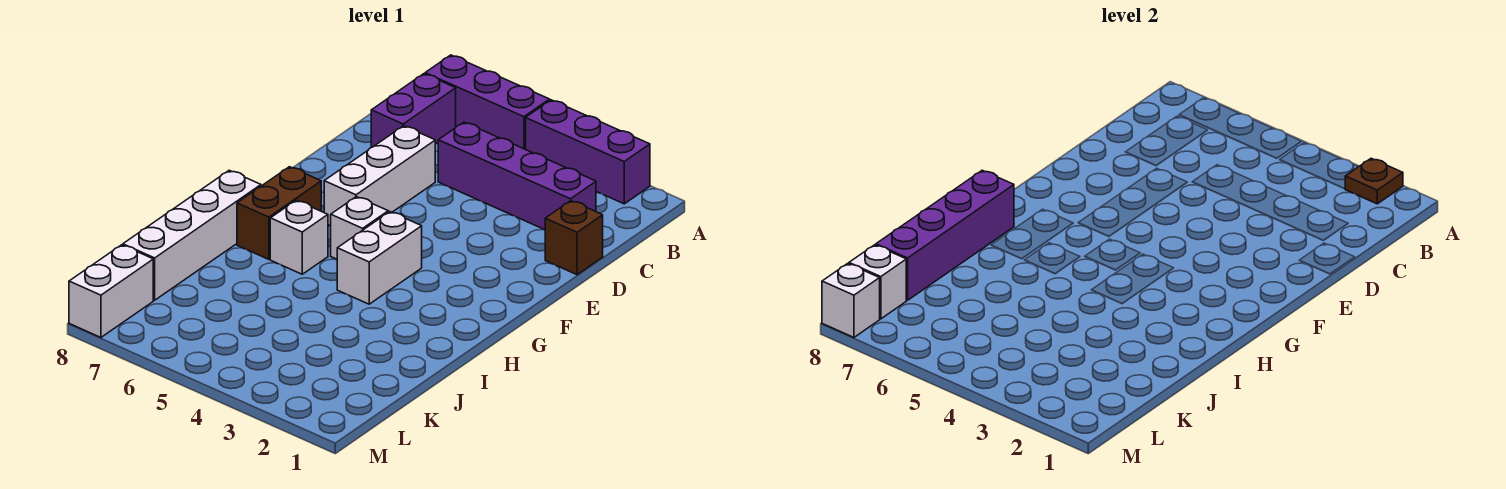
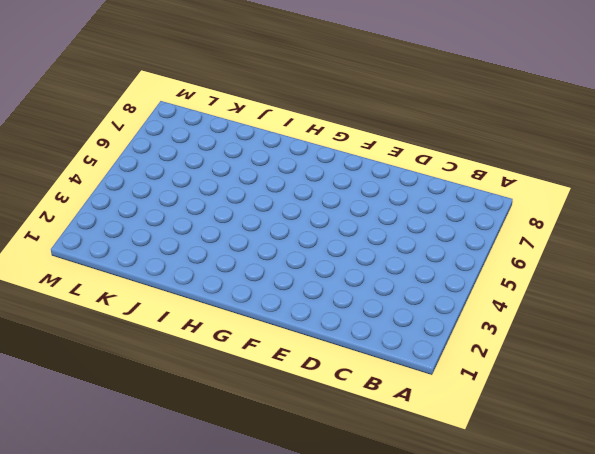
none -> purple brick A2:A4 level 1
none -> purple brick A5:A7 level 1
none -> purple brick B7:C7 level 1

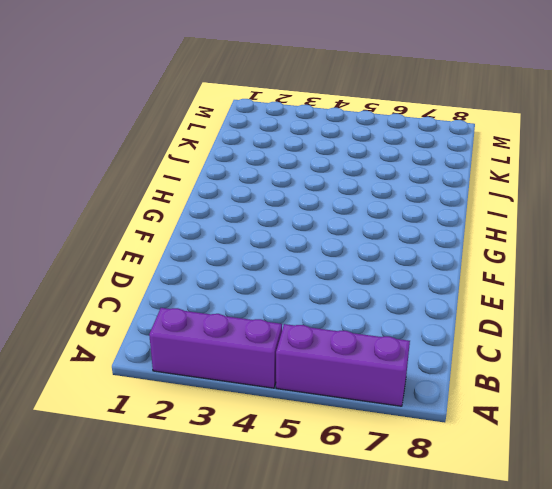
none -> purple brick B7:C7 level 1
none -> purple brick C2:C5 level 1
none -> brown brick D1 level 1

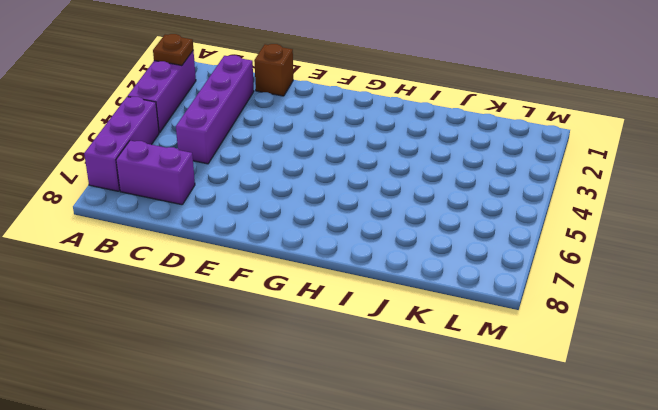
none -> white brick D6:F6 level 1
none -> white brick G4:H4 level 1
none -> white brick G5 level 1

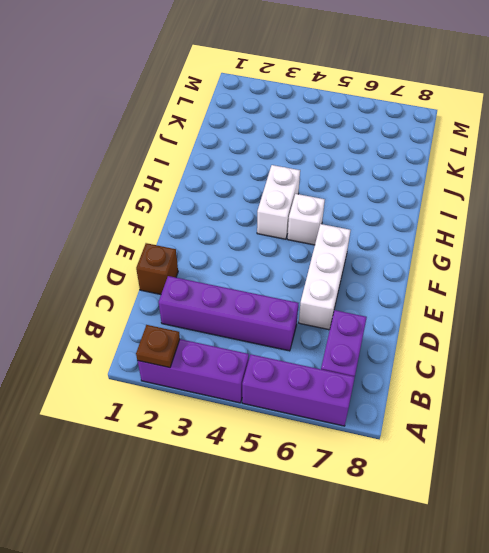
none -> brown brick G7:H7 level 1
none -> white brick H6 level 1
none -> white brick H8:K8 level 1

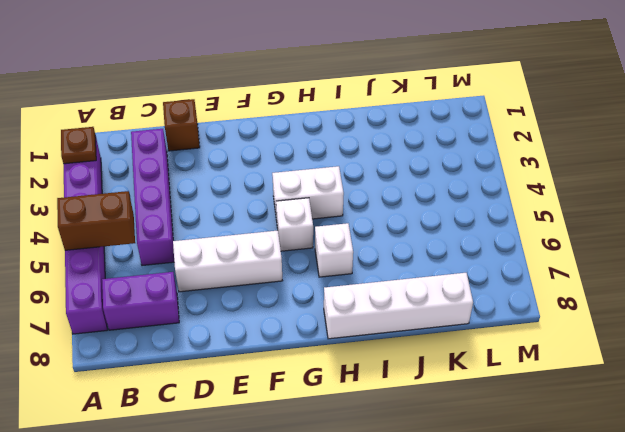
brown brick A5:B5 level 2 -> brown brick G7:H7 level 1
none -> white brick L8:M8 level 1
none -> purple brick H8:K8 level 2
none -> white brick L8 level 2

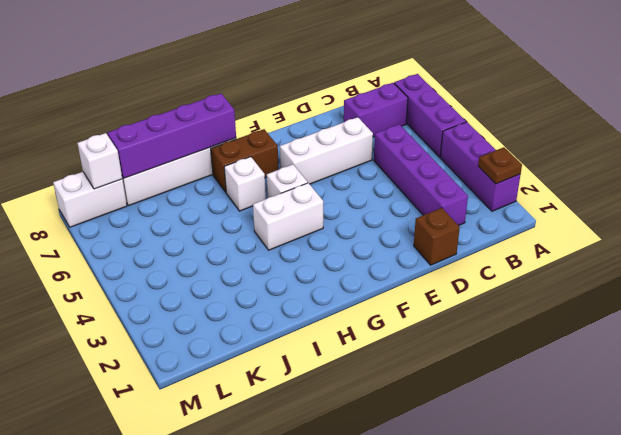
none -> white brick M8 level 2

